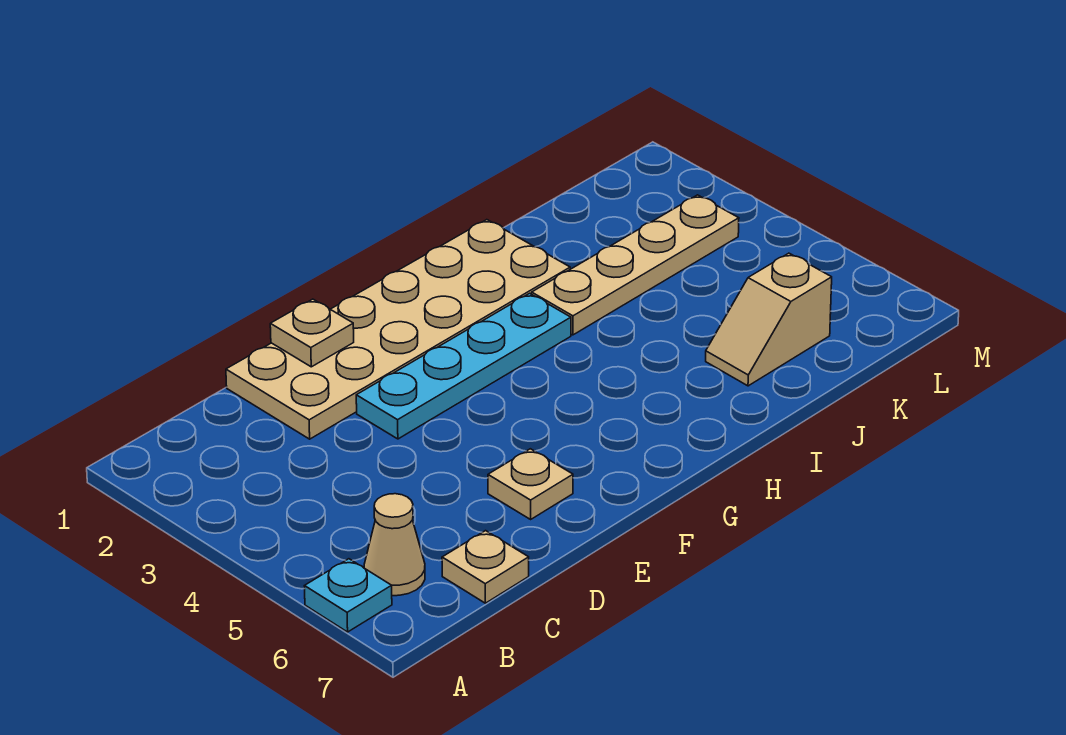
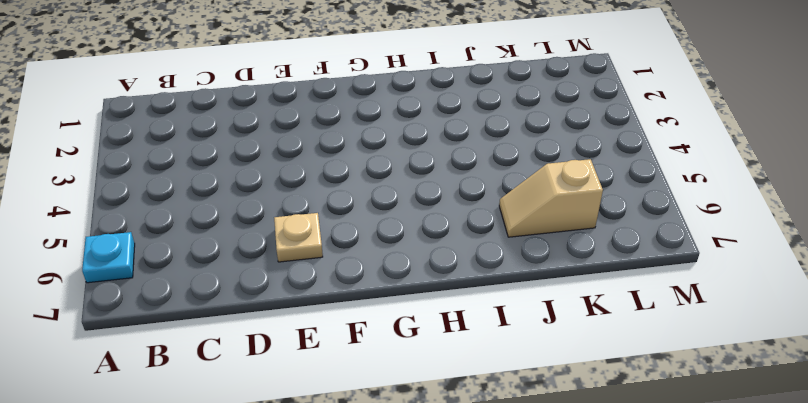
none -> tan cone B6 level 1
none -> tan plate C7 level 1

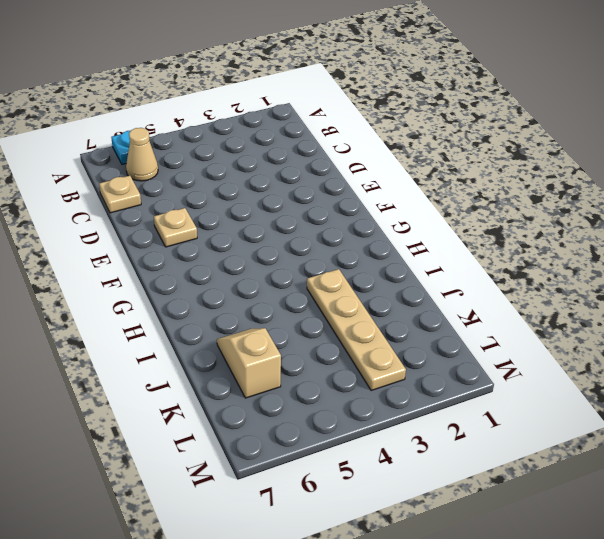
none -> tan plate D1:I2 level 1
none -> cyan plate E3:H3 level 1

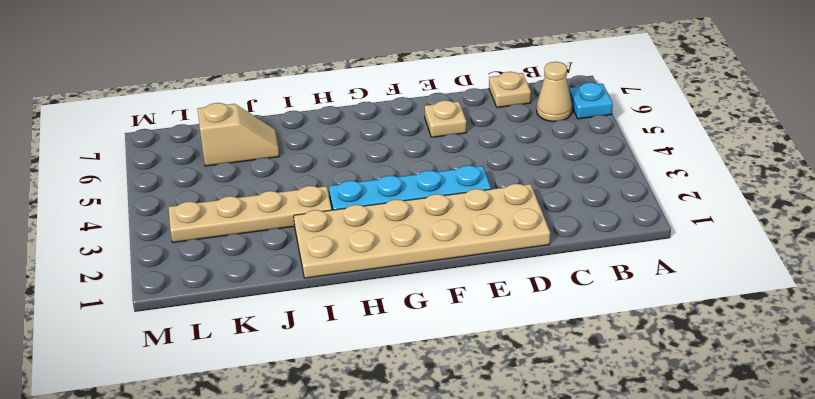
none -> tan plate E1 level 2

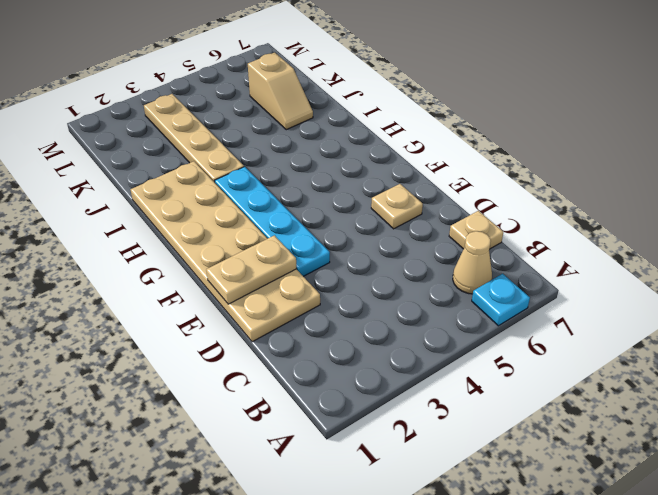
tan plate E1:E2 level 2 -> tan plate E1 level 2

